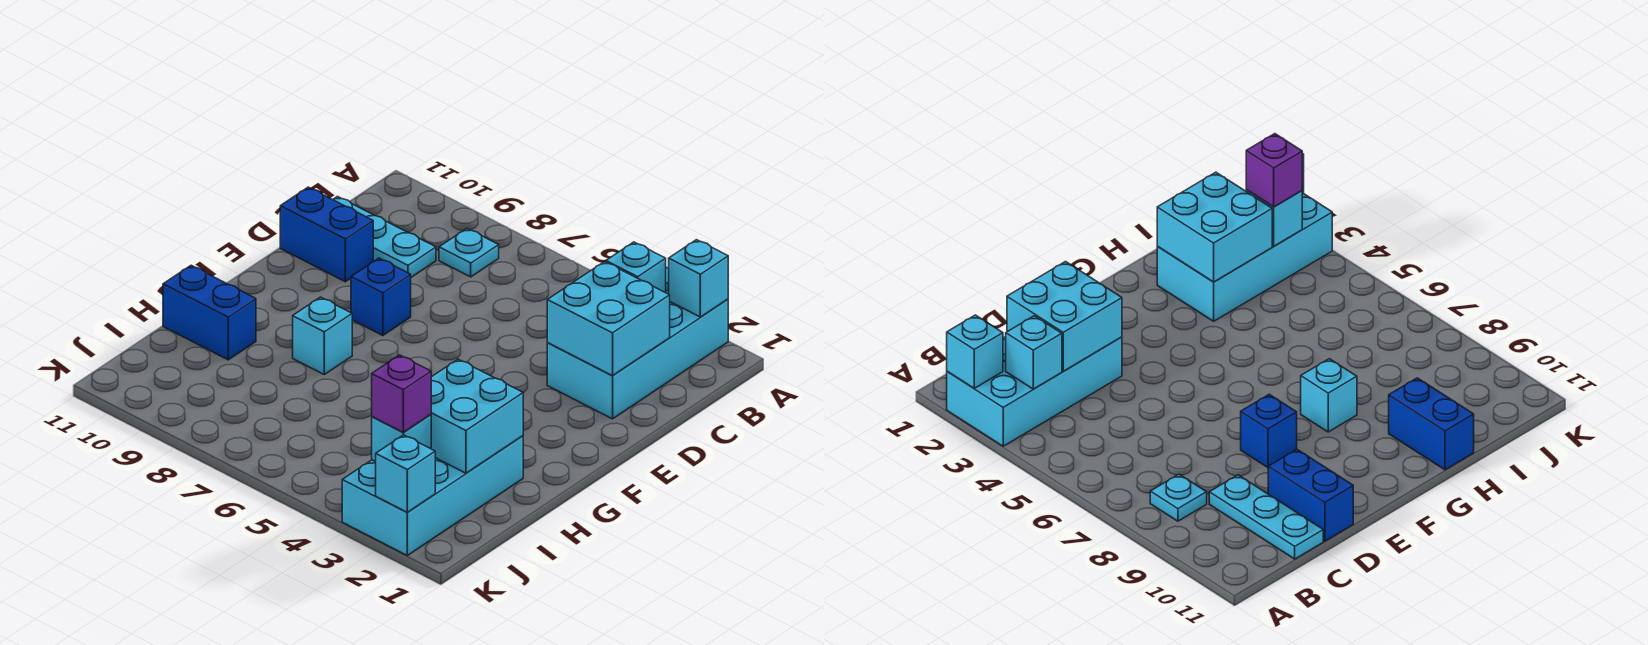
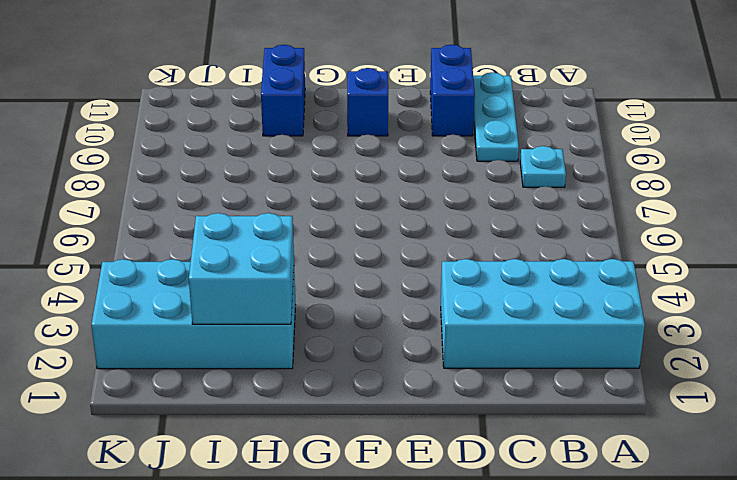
blue brick F10 level 1 -> blue brick E8 level 1
none -> cyan brick G8 level 1
none -> cyan brick A2 level 2
none -> cyan brick B3 level 2

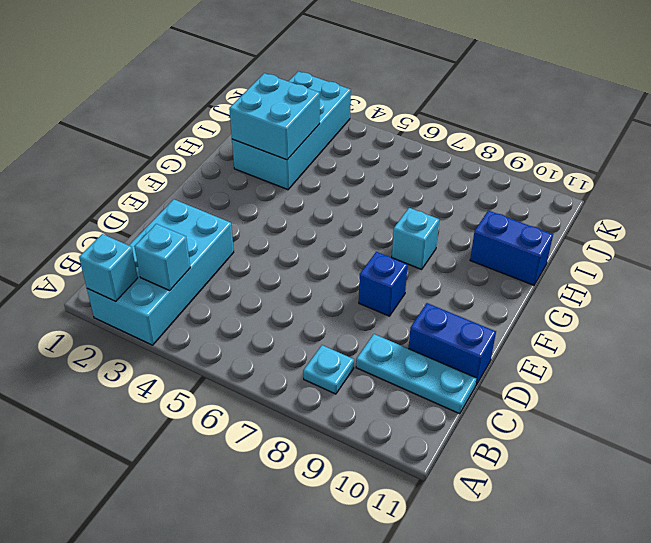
none -> cyan brick C2:D3 level 2
none -> cyan brick J3 level 2
none -> cyan brick K2 level 2

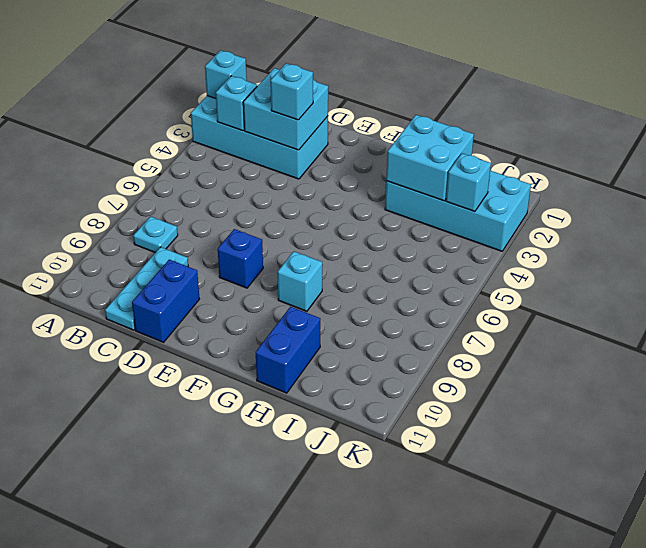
cyan brick D3 level 3 -> cyan brick K2 level 2
none -> purple brick J3 level 3

